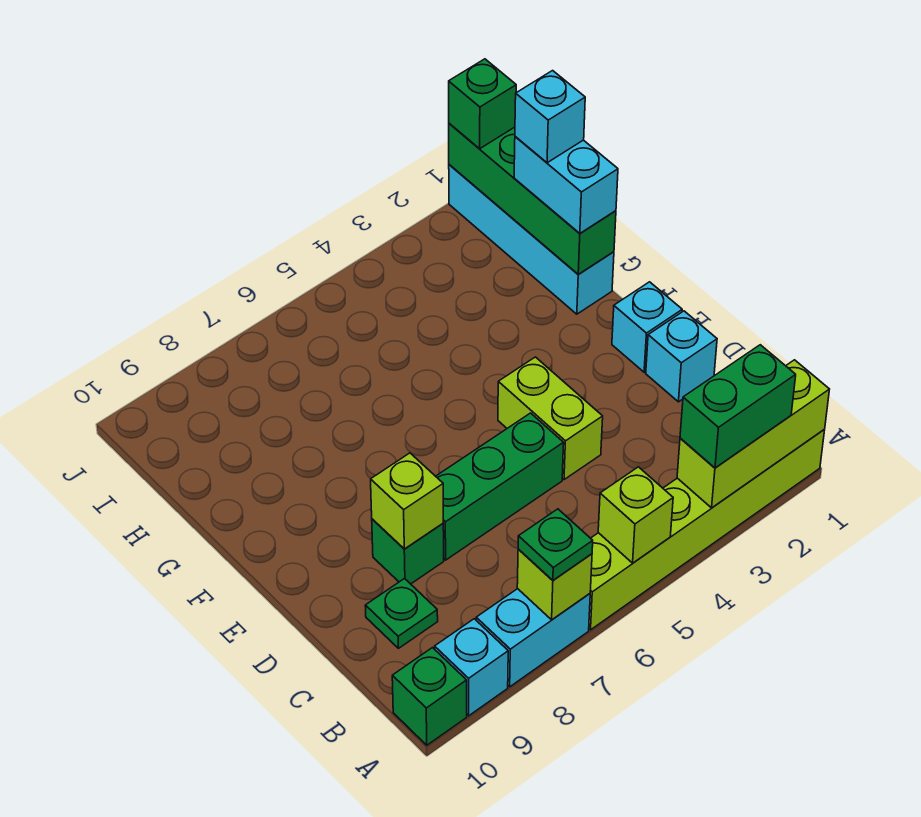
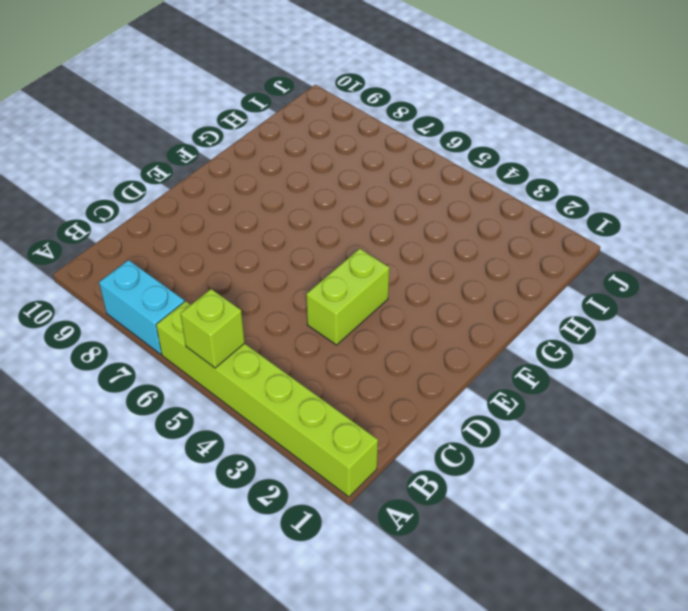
none -> cyan brick A9 level 1
none -> green brick A10 level 1
none -> green plate C9 level 1

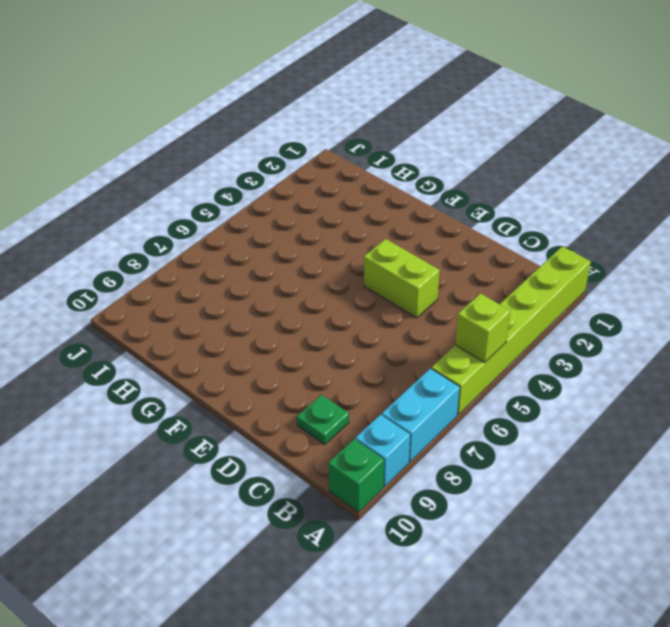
none -> cyan brick D1 level 1
none -> green brick D5:D7 level 1
none -> green brick D8 level 1

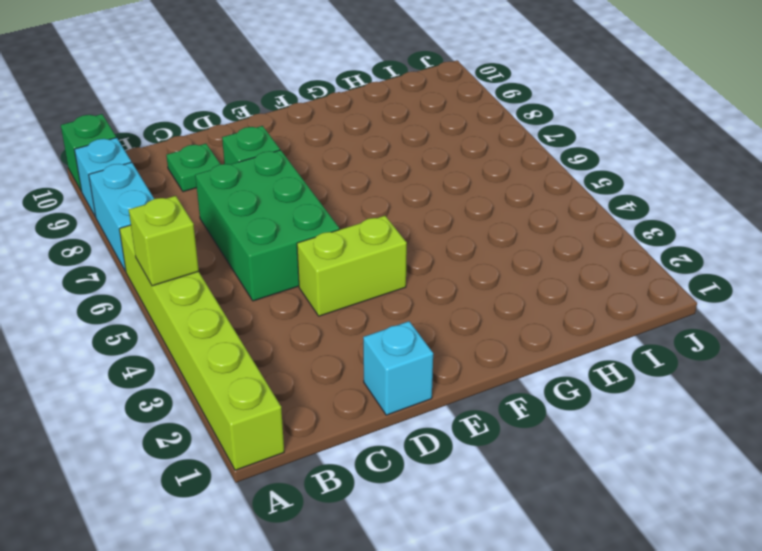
green brick C5:D7 level 1 -> green brick D5:D7 level 1
none -> cyan brick E1 level 1
none -> cyan brick G1:J1 level 1
none -> lime brick A1:A3 level 2

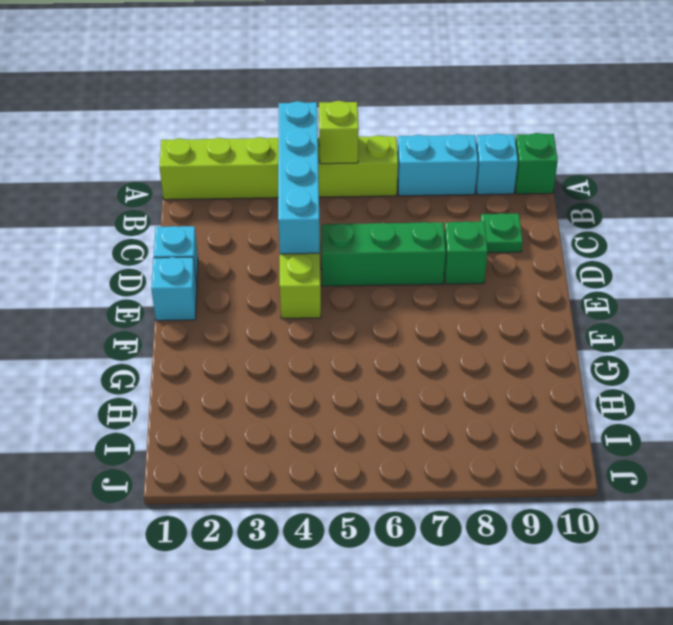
cyan brick A4:D4 level 2 -> cyan brick G1:J1 level 1
none -> lime brick A1:A3 level 2
none -> lime brick A7 level 2
none -> lime brick D8 level 2

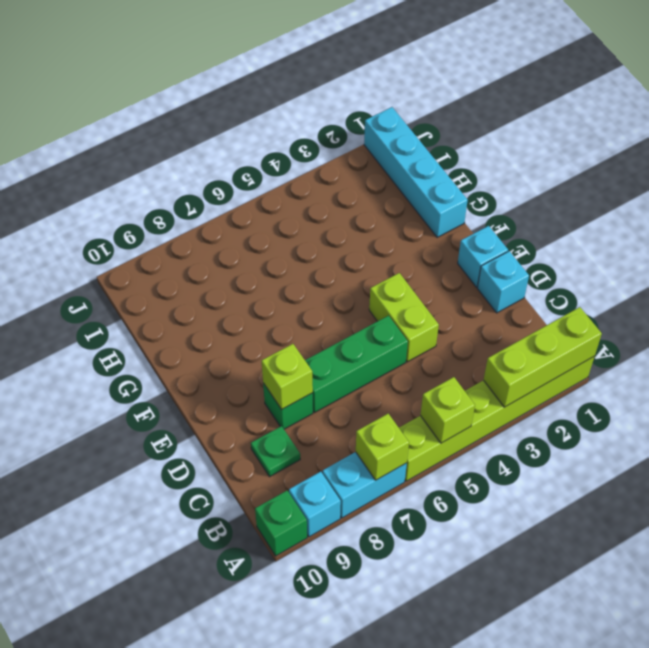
none -> green brick G1:J1 level 2
none -> green brick A2:A3 level 3
none -> green plate A7 level 3

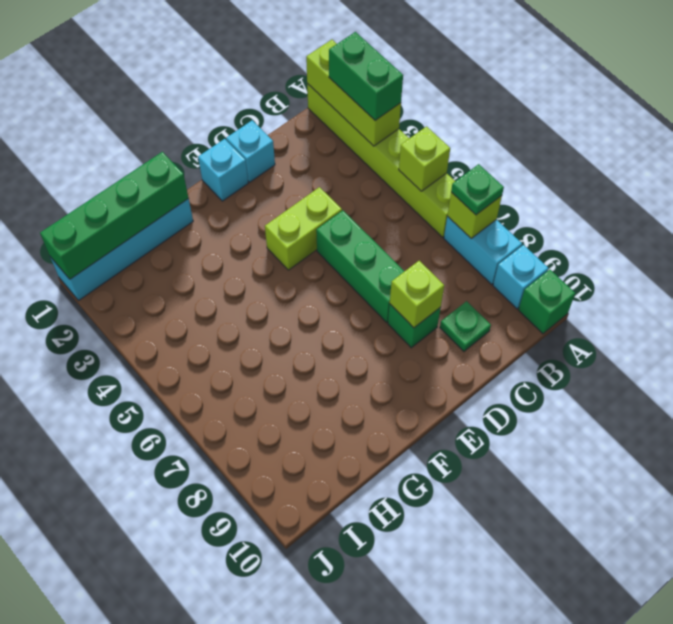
none -> cyan brick G1:H1 level 3
none -> green brick J1 level 3
none -> cyan brick H1 level 4

